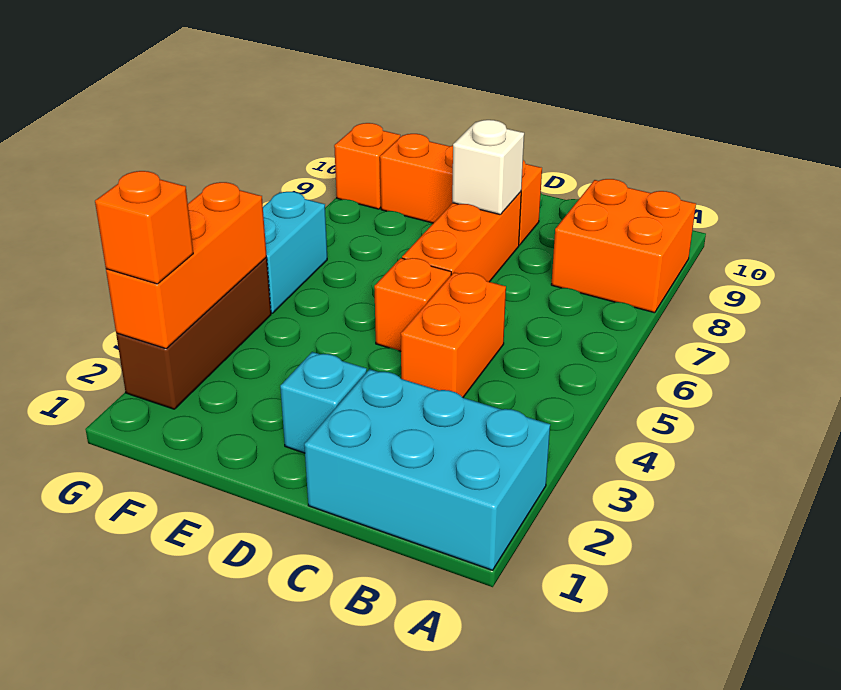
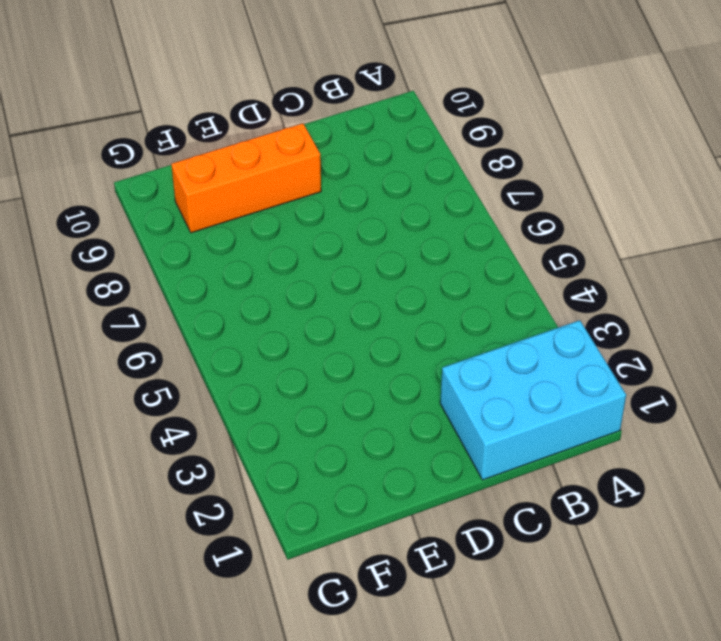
none -> orange brick A8:B9 level 1
none -> orange brick C4:C5 level 1
none -> cyan brick D2 level 1

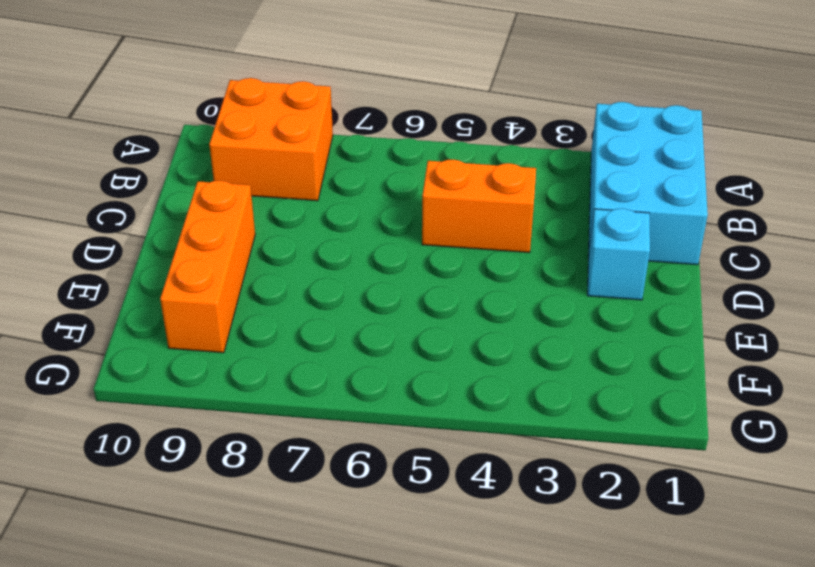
none -> orange brick D5 level 1
none -> orange brick D6:D8 level 1
none -> brown brick G2:G4 level 1

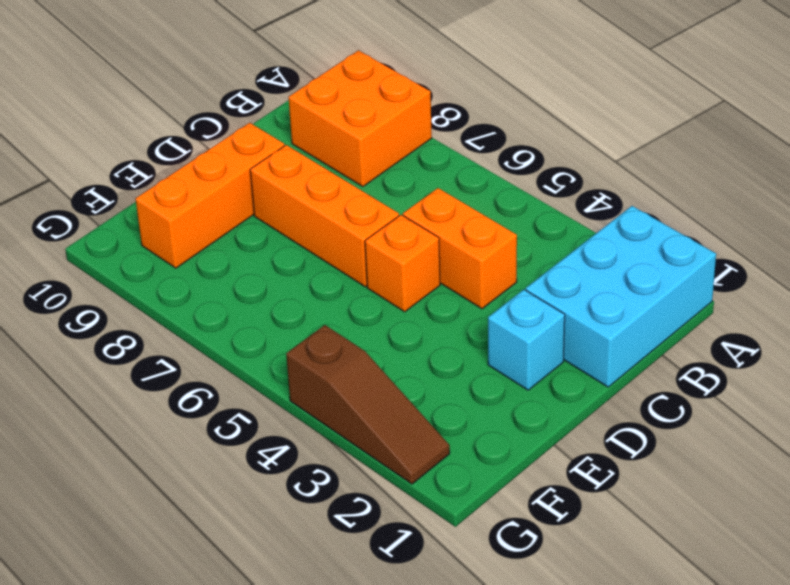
brown slope G2:G4 level 1 top 4 -> brown brick G2:G4 level 1
none -> cyan brick G5:G6 level 1
none -> orange brick G9 level 1
none -> white brick D8 level 2

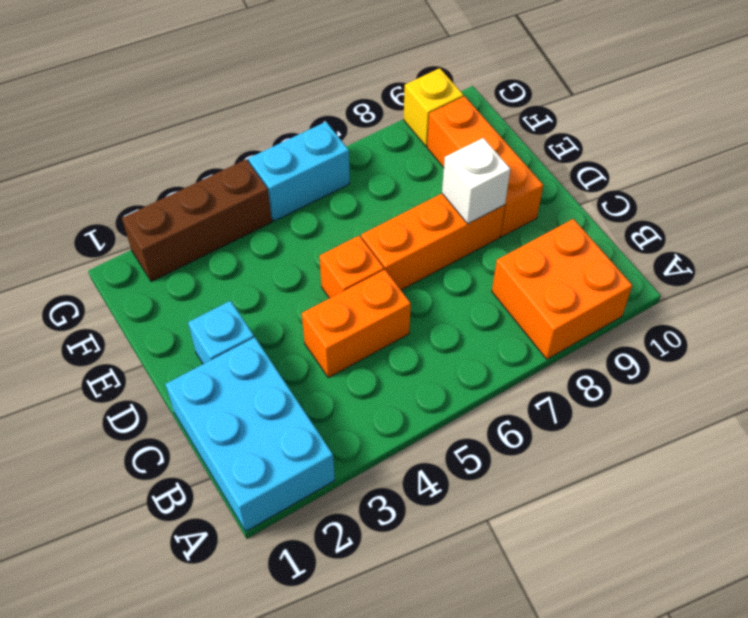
yellow brick G9 level 1 -> orange brick G9 level 1
none -> orange brick G2:G4 level 2
none -> orange brick G2 level 3

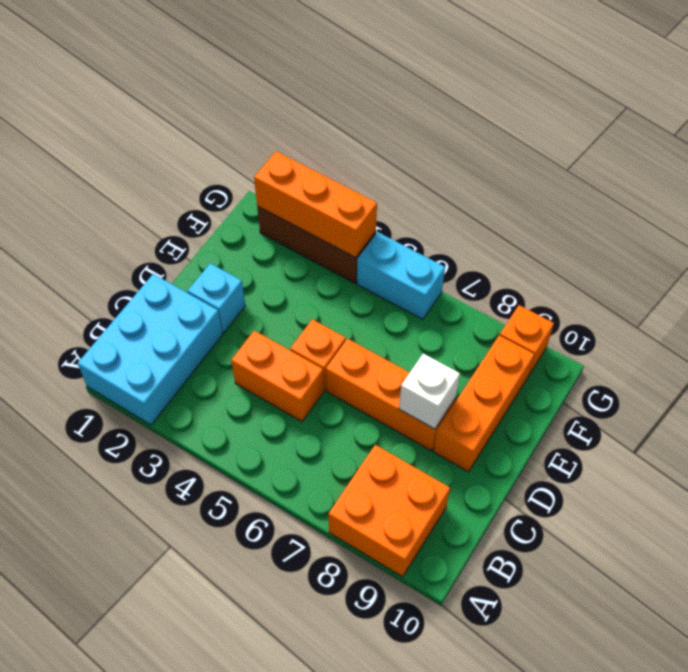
none -> orange brick G2 level 3

